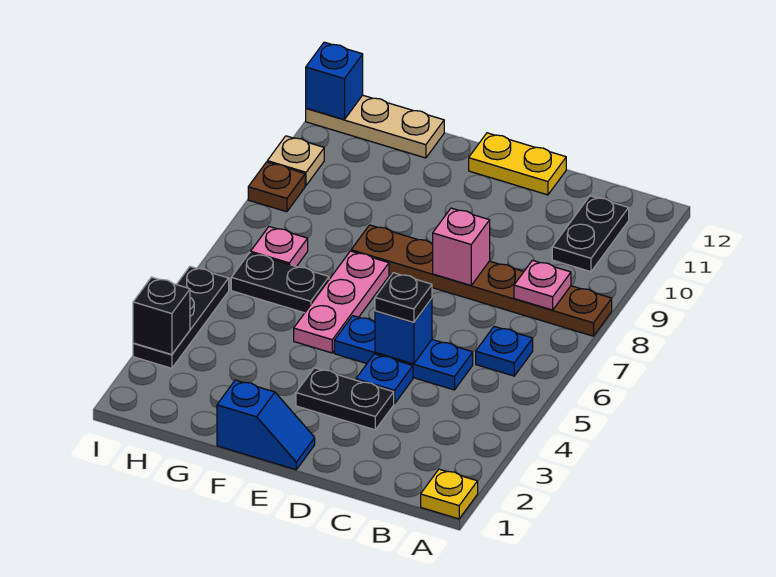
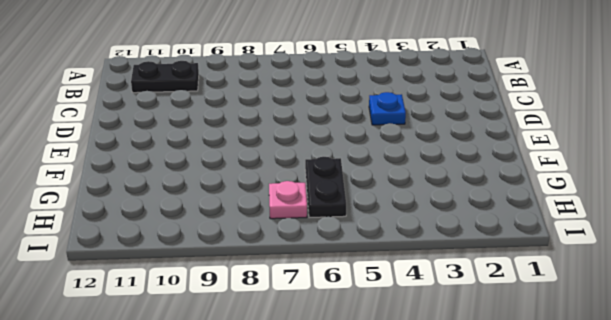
none -> yellow plate A1 level 1
none -> brown plate A8:F8 level 1
none -> blue plate B6 level 1

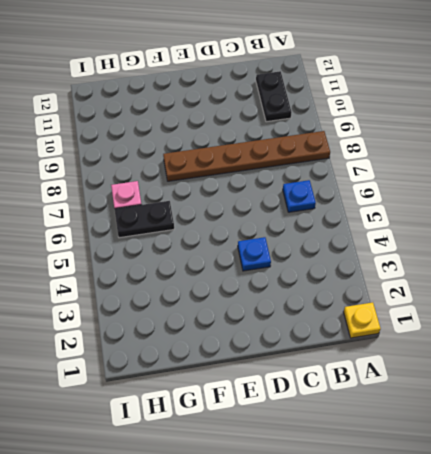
none -> blue plate C5:E5 level 1
none -> black plate D3:E3 level 1
none -> yellow plate D12:E12 level 1

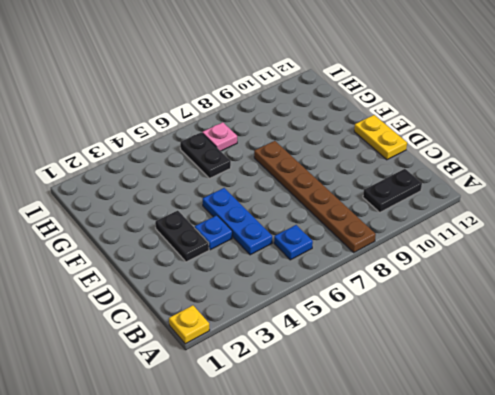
none -> blue slope E1:F1 level 1 top F
none -> pink plate F5:F7 level 1
none -> tan plate G12:I12 level 1

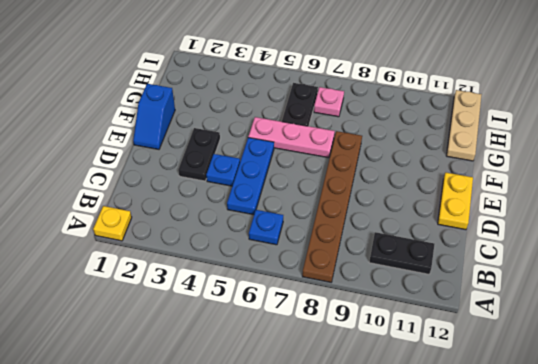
none -> black plate I3:I5 level 1
none -> brown plate I9 level 1
none -> tan plate I10 level 1

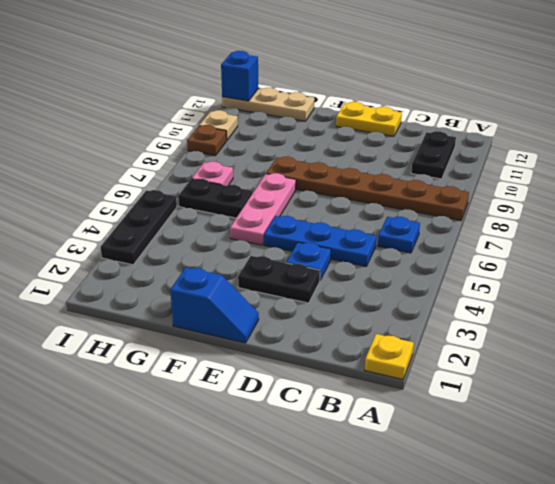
none -> pink plate B8 level 2
none -> blue brick D5 level 2
none -> pink brick D8 level 2

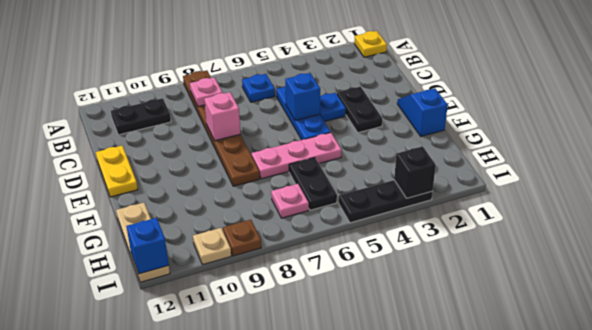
none -> black plate D5 level 3

